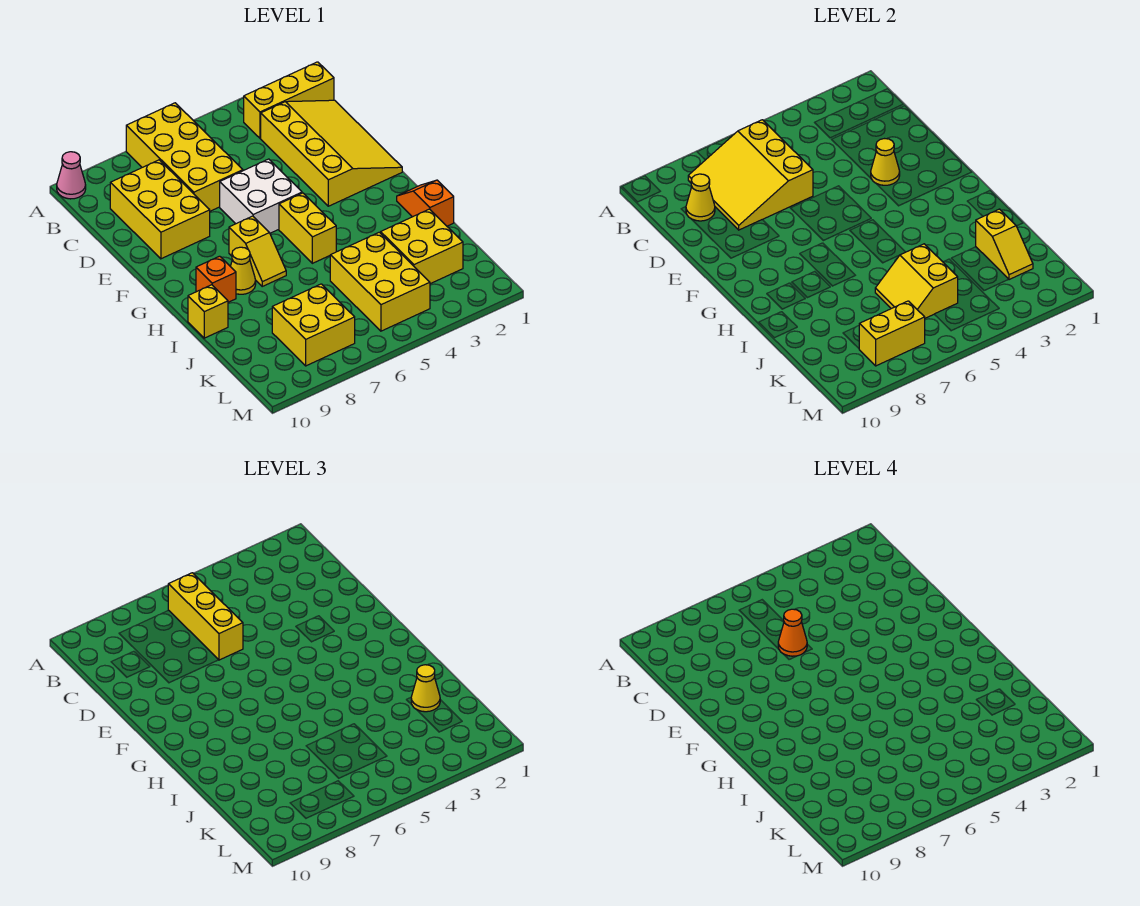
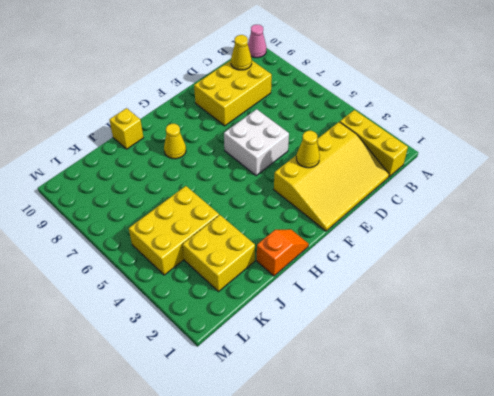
none -> yellow brick A6:D7 level 1
none -> yellow brick G5:H5 level 1
none -> yellow slope G7:H7 level 1 top G

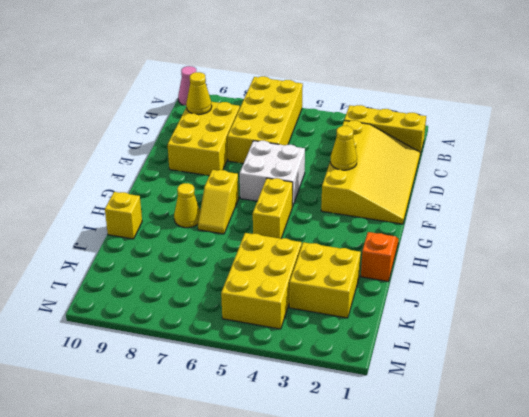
none -> orange brick H9 level 1
none -> yellow brick K7:L8 level 1
none -> yellow slope B6:D8 level 2 top 6

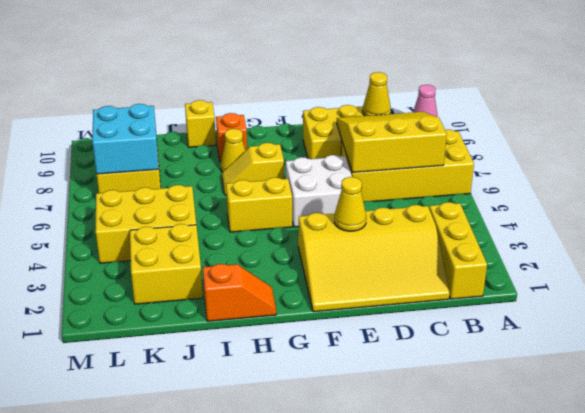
cyan brick K7:L8 level 2 -> yellow brick L7:L8 level 2
none -> yellow slope J2:K2 level 2 top J
none -> yellow slope J5:K6 level 2 top 5
none -> yellow brick B6:D6 level 3

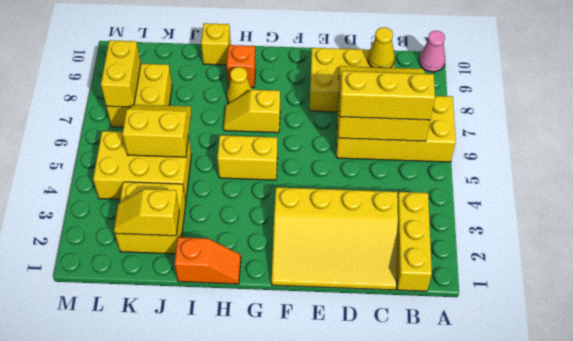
none -> white brick E5:F6 level 1
none -> yellow cone E3 level 2
none -> yellow cone J2 level 3

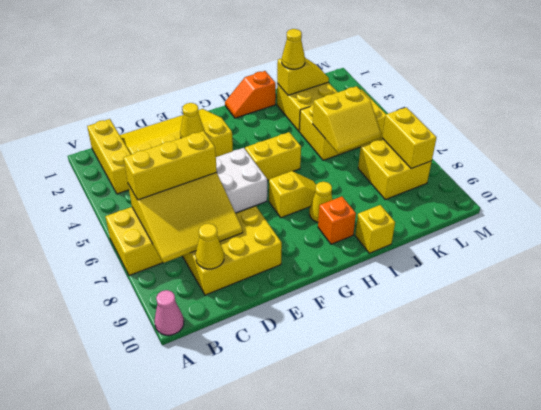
none -> orange cone D6 level 4

